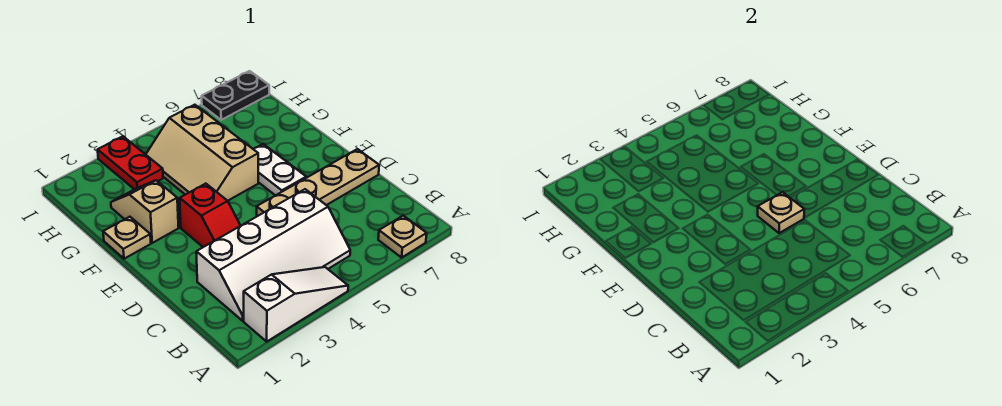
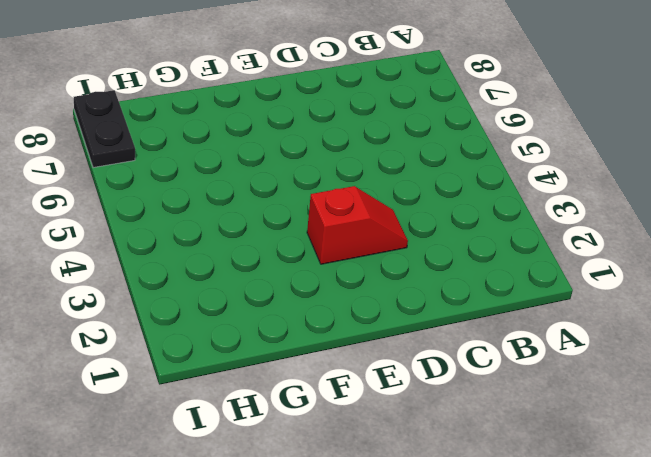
none -> white slope A2:A4 level 1 top 2
none -> tan plate A7 level 1
none -> white slope B2:C5 level 1 top C

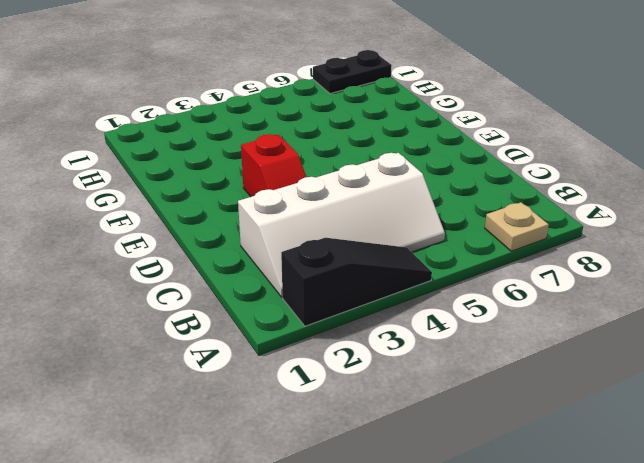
black slope A2:A4 level 1 top 2 -> white slope A2:A4 level 1 top 2
none -> tan plate D5:D8 level 1
none -> white plate E6:F6 level 1
none -> tan plate F1 level 1

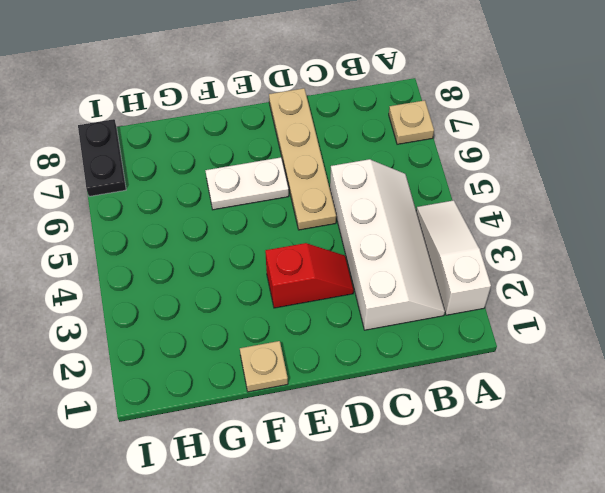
none -> tan slope F2:G2 level 1 top F
none -> tan slope F4:H5 level 1 top 5
none -> red plate H3:I3 level 1

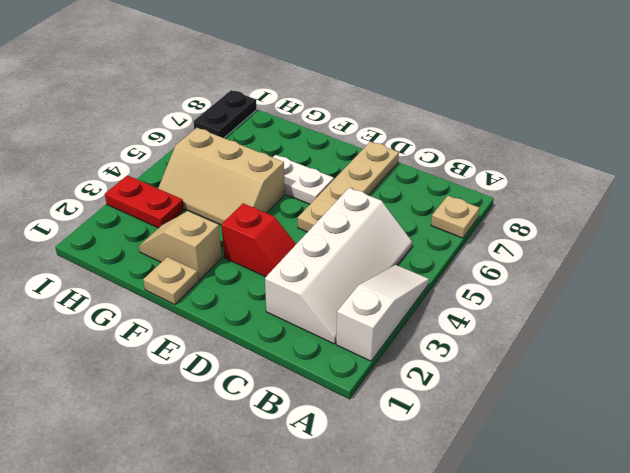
none -> tan plate D5 level 2

